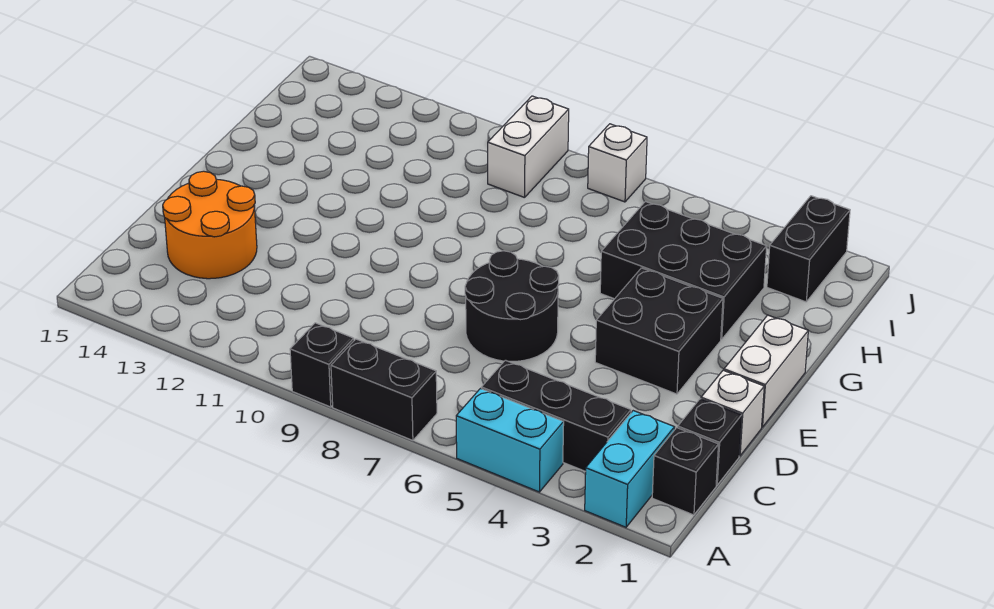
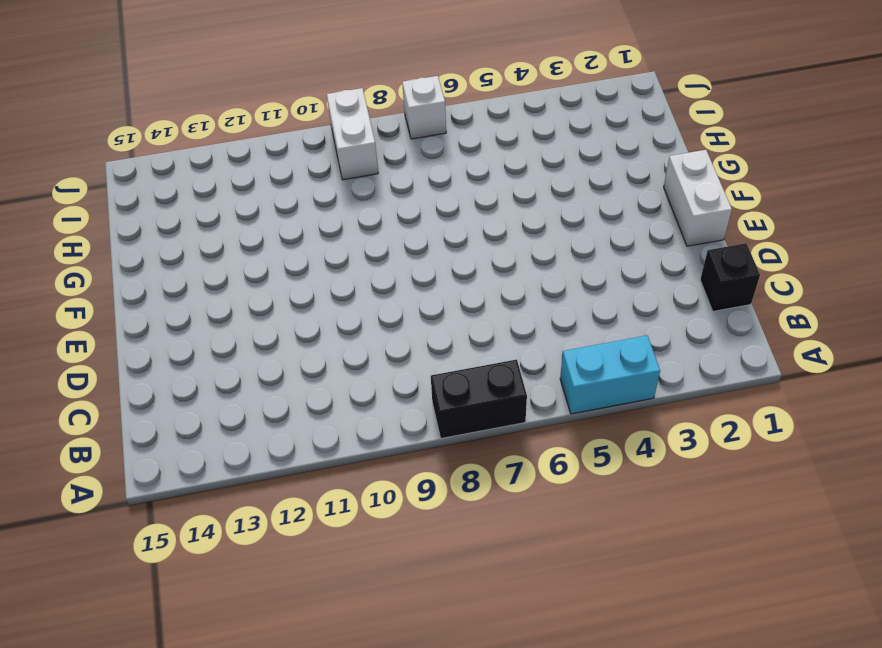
none -> cyan brick A2:B2 level 1
none -> black brick A9 level 1
none -> black brick B1 level 1

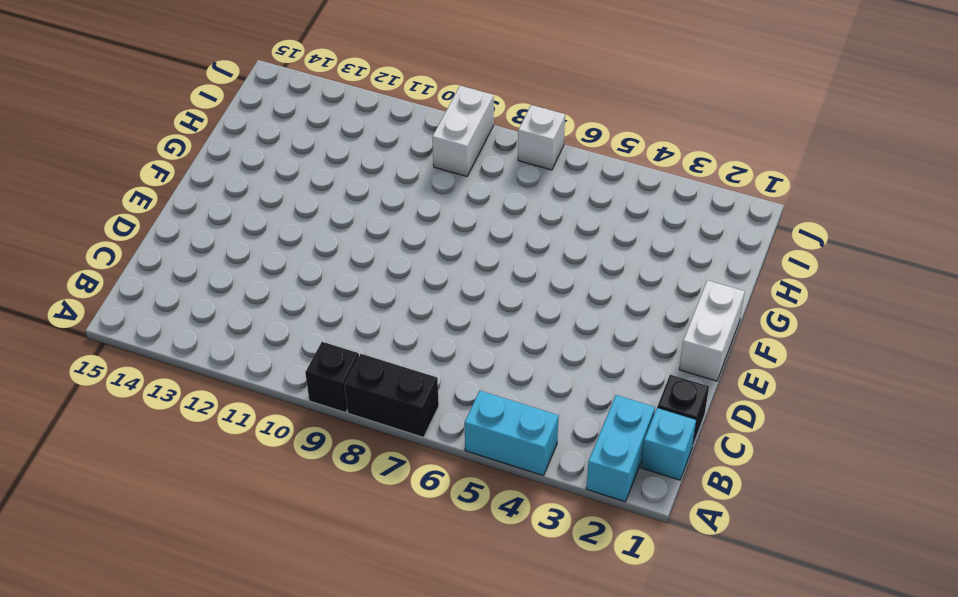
cyan brick B1 level 1 -> black brick B1 level 1
none -> black brick B3:B5 level 1
none -> orange round brick C13:D14 level 1
none -> white brick D1 level 1

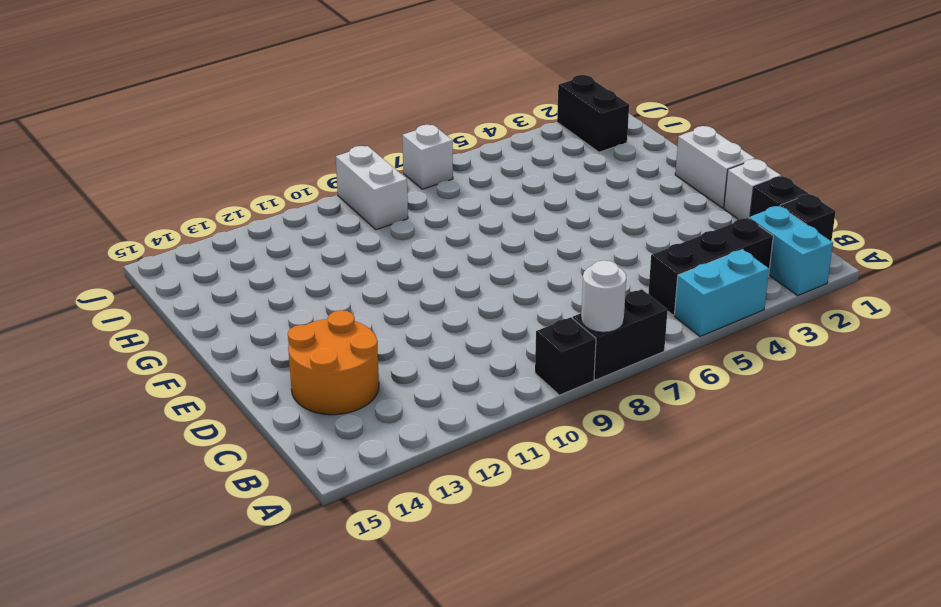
white round brick A8 level 2 -> none
none -> black round brick D6:E7 level 1
none -> black brick E3:F4 level 1
none -> black brick G3:H5 level 1

